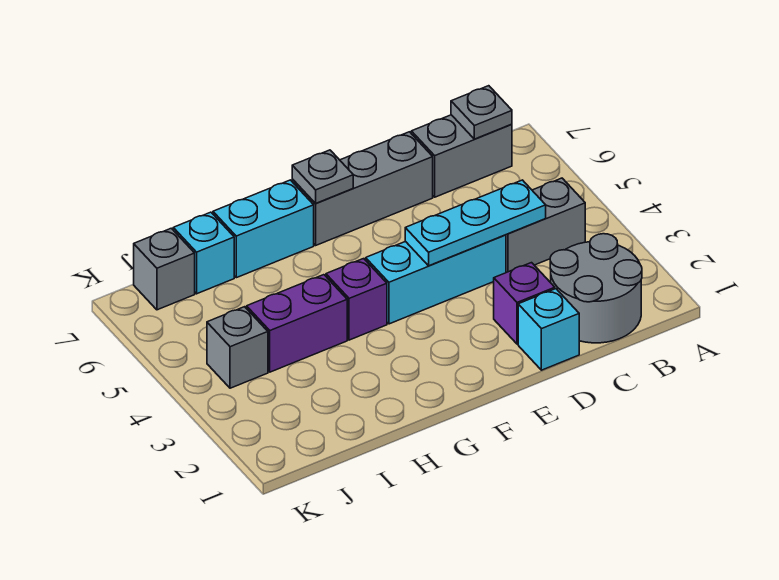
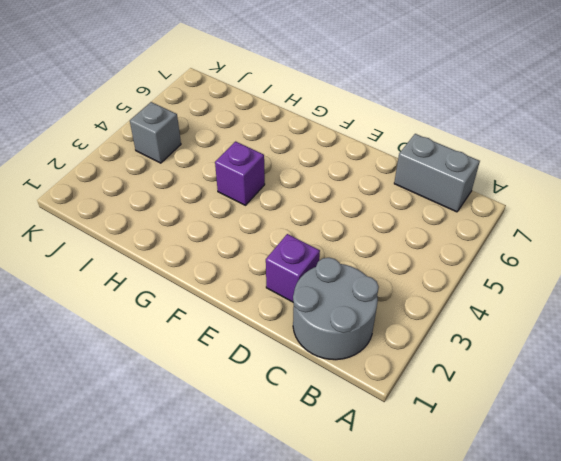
none -> grey brick B4:C4 level 1
none -> cyan brick D1 level 1
none -> cyan brick D4:F4 level 1

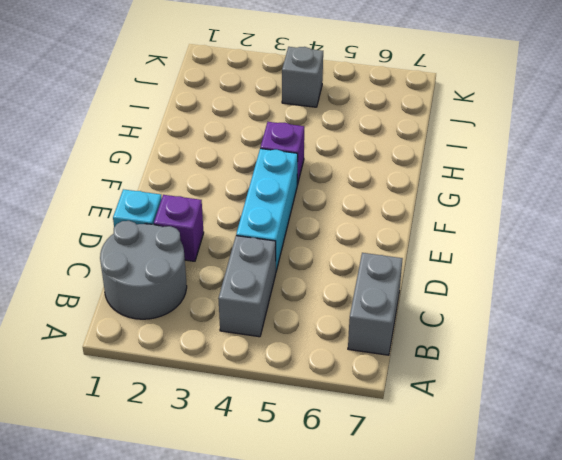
none -> grey brick D7:F7 level 1
none -> cyan brick G7:H7 level 1
none -> purple brick H4:I4 level 1

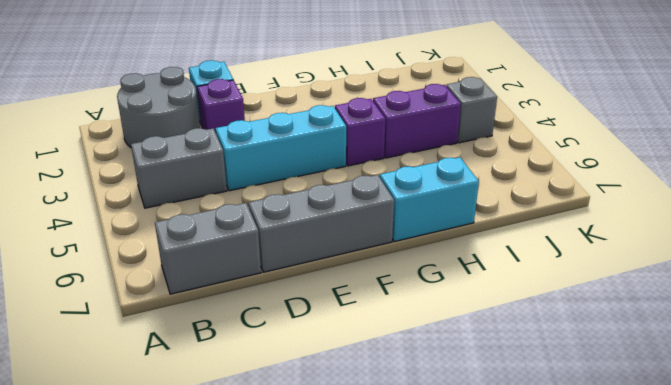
none -> cyan brick I7 level 1
none -> grey brick J7 level 1
none -> grey plate B7 level 2

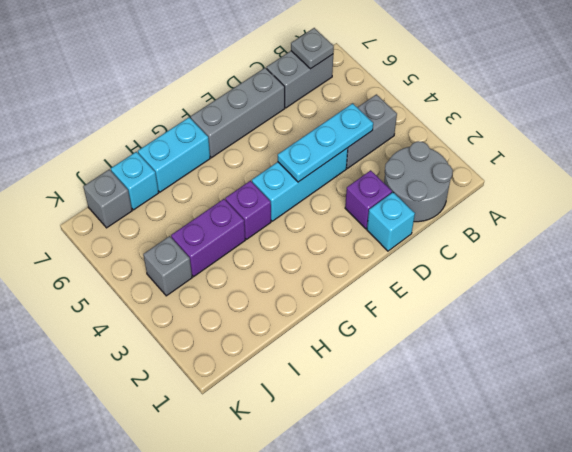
none -> grey plate F7 level 2

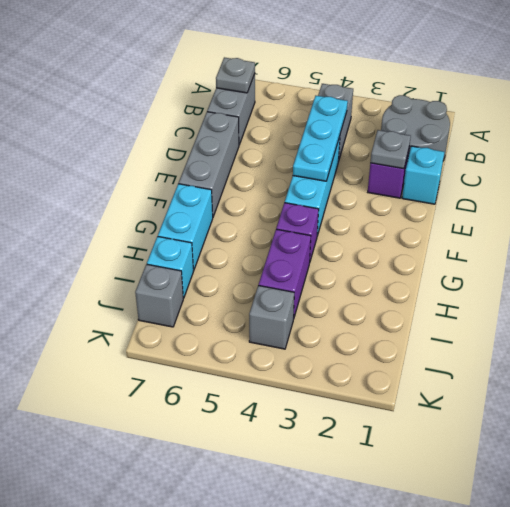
grey plate D2 level 2 -> grey plate F7 level 2

